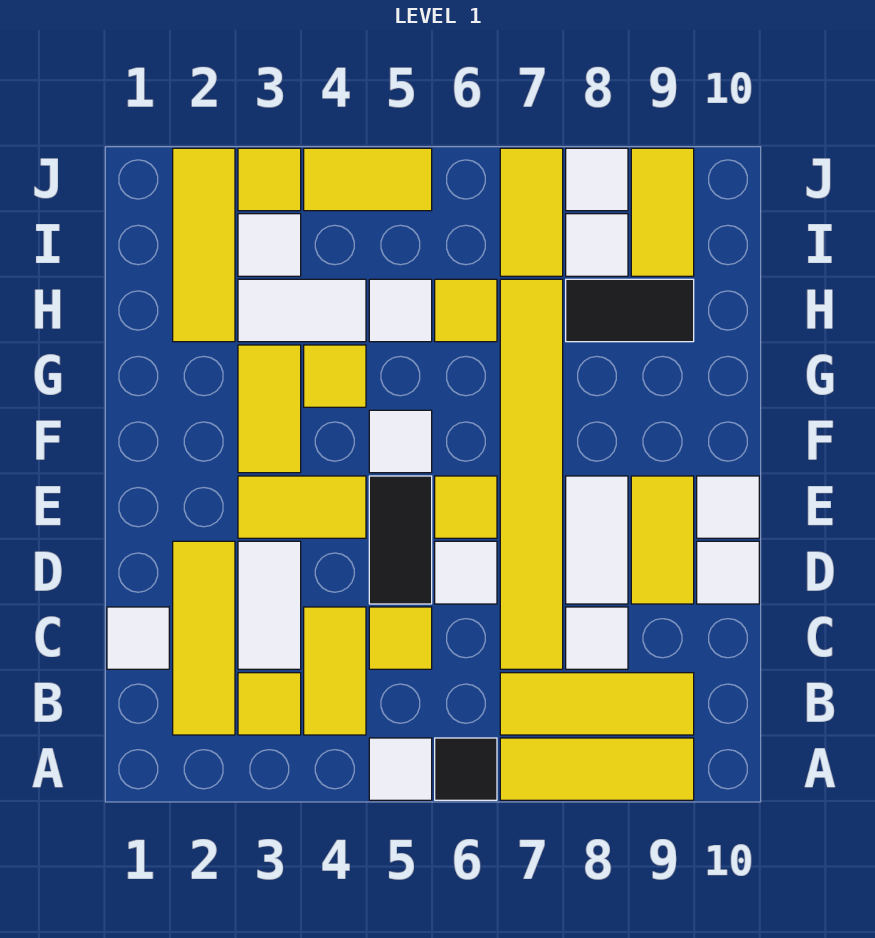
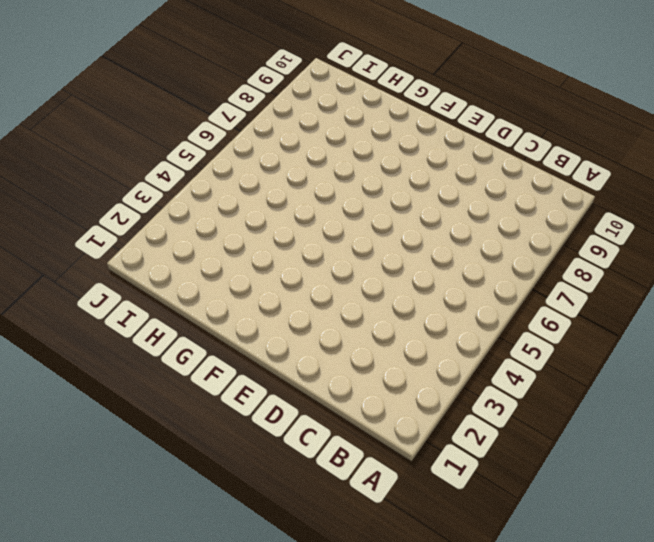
none -> white tile A5 level 1
none -> black tile A6 level 1
none -> yellow tile A7:A9 level 1
none -> yellow tile B2:D2 level 1

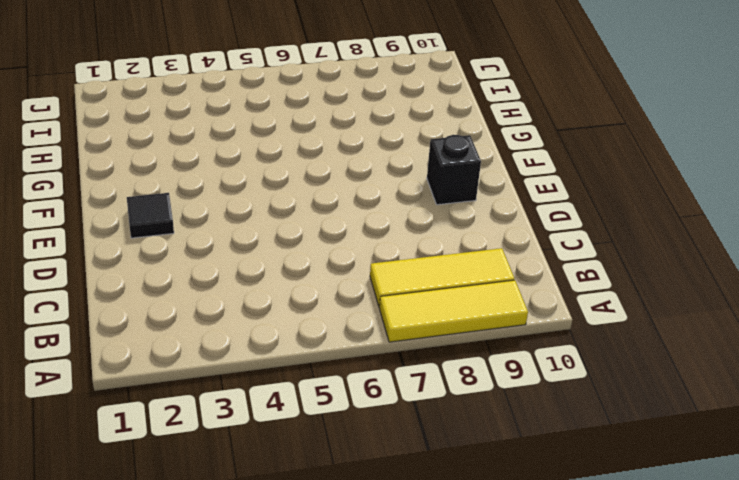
black tile E2 level 1 -> black tile A6 level 1
black brick E9 level 1 -> yellow tile D9:E9 level 1
none -> white tile A5 level 1
none -> yellow tile B2:D2 level 1
none -> yellow tile B3 level 1
none -> yellow tile B4:C4 level 1

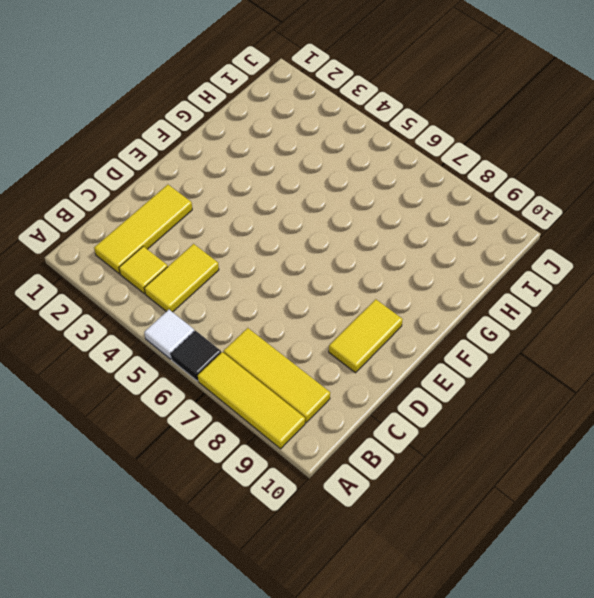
none -> white tile C1 level 1
none -> white tile C3:D3 level 1
none -> yellow tile C5 level 1
none -> yellow tile C7:H7 level 1

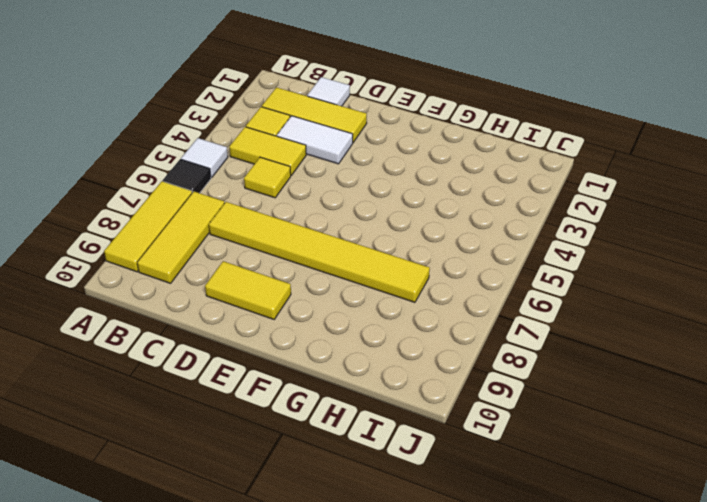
none -> white tile C8 level 1
none -> black tile D5:E5 level 1
none -> white tile D6 level 1
none -> white tile D8:E8 level 1

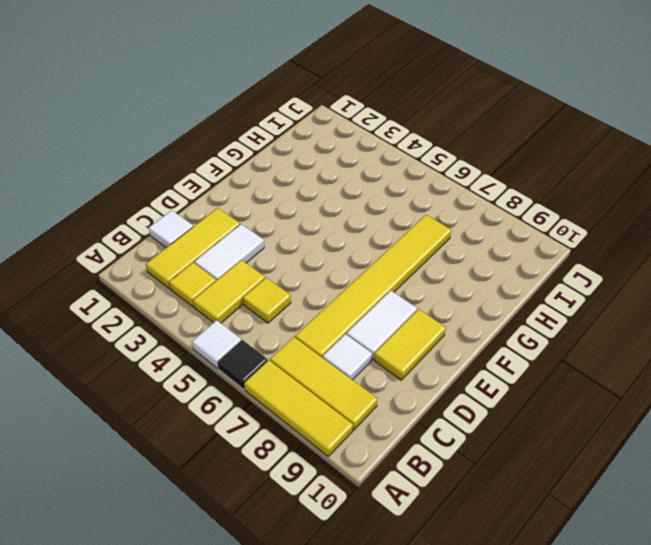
none -> black tile D5:E5 level 1
none -> white tile D6 level 1
none -> white tile D10 level 1
none -> yellow tile E3:E4 level 1

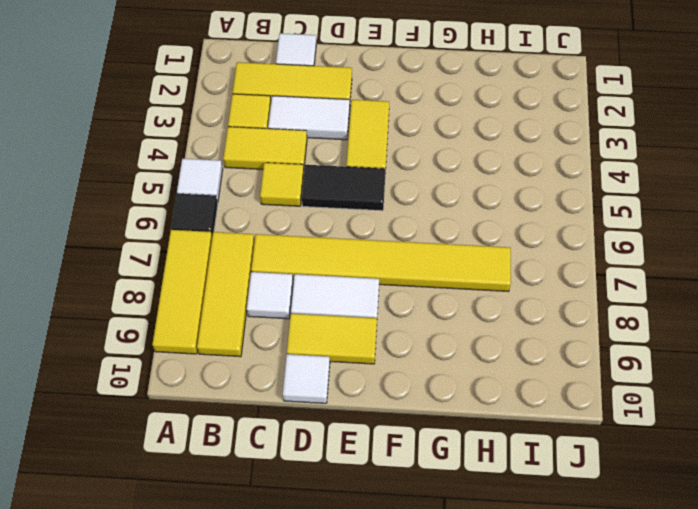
none -> white tile D6 level 1
none -> yellow tile E6 level 1
none -> white tile E10 level 1
none -> yellow tile F3:G3 level 1

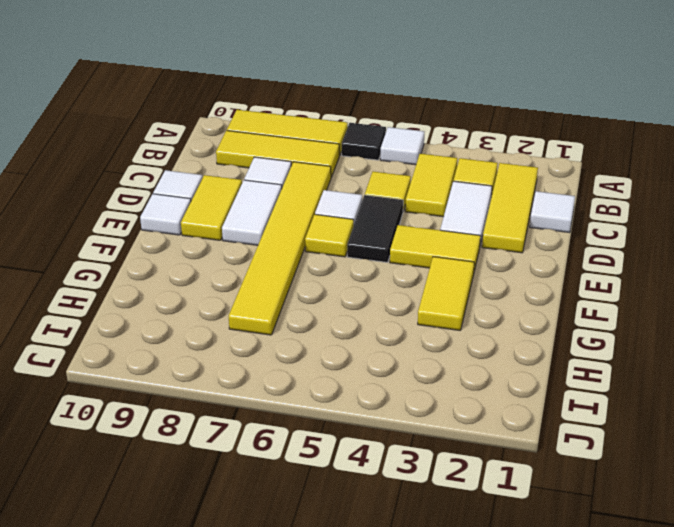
none -> white tile F5 level 1
none -> yellow tile G4 level 1
none -> yellow tile H2:J2 level 1
none -> white tile H3:H4 level 1

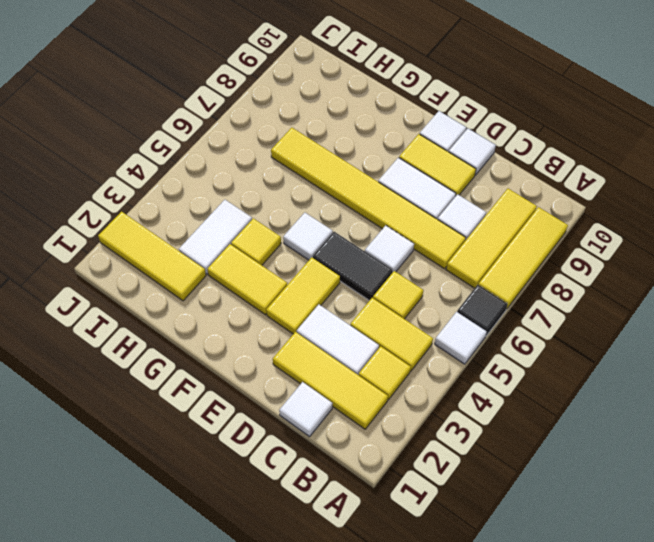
none -> yellow tile E6 level 1
none -> white tile H5 level 1
none -> yellow tile H6 level 1
none -> black tile H8:H9 level 1

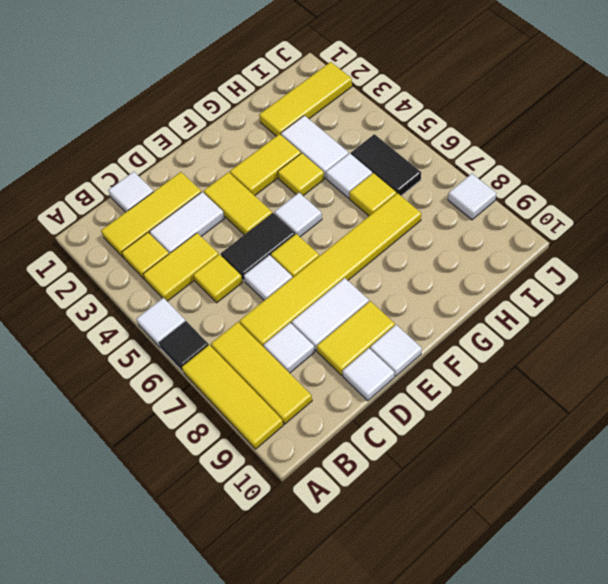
black tile I5:I6 level 1 -> black tile H8:H9 level 1
none -> white tile I3 level 1
none -> yellow tile I7:J7 level 1
none -> white tile I8 level 1
none -> yellow tile I9:J9 level 1

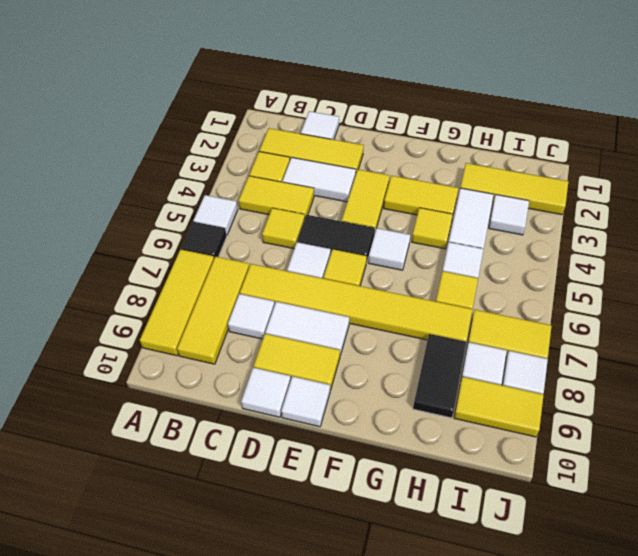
none -> yellow tile J3 level 1
none -> yellow tile J4:J5 level 1

